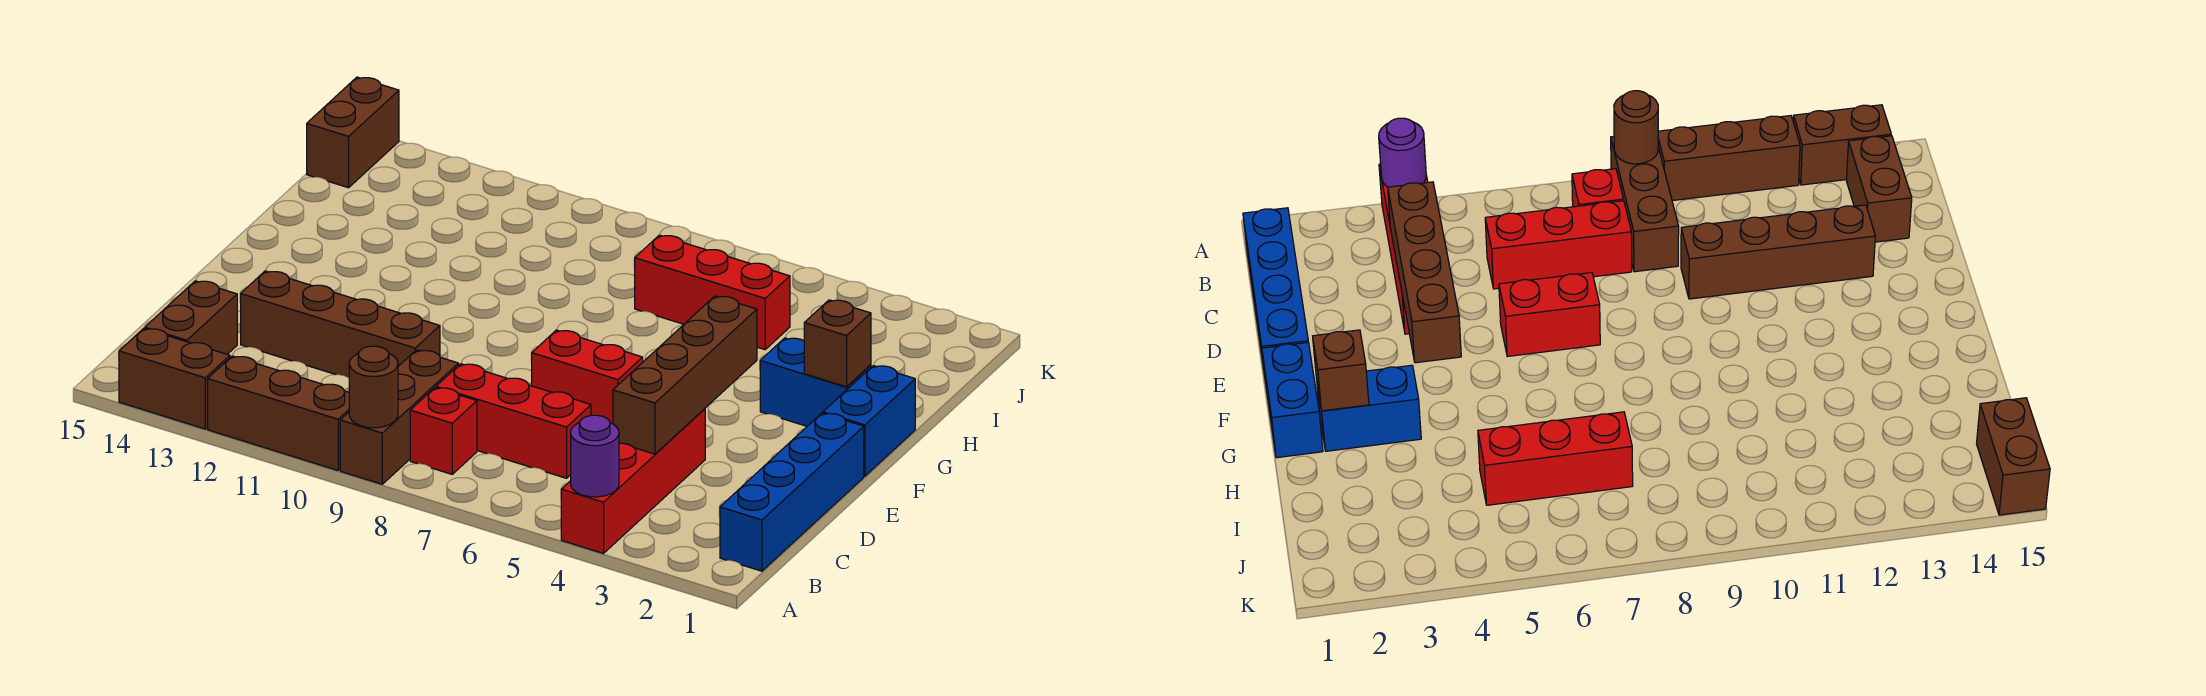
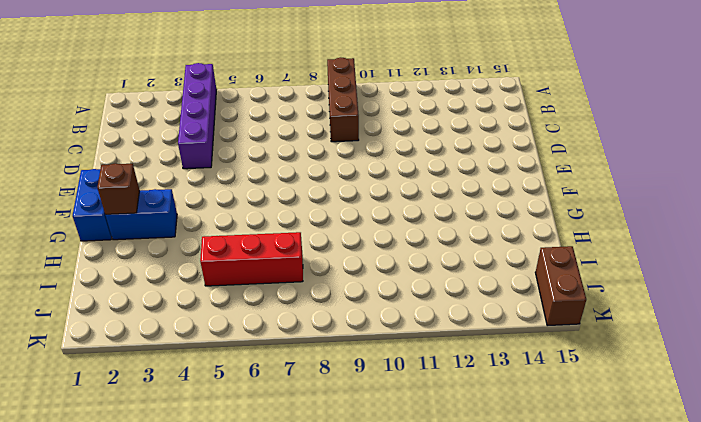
purple brick A4:D4 level 1 -> red brick A4:D4 level 1
none -> brown brick A10:A12 level 1
none -> brown brick A13:A14 level 1
none -> blue brick B1:E1 level 1

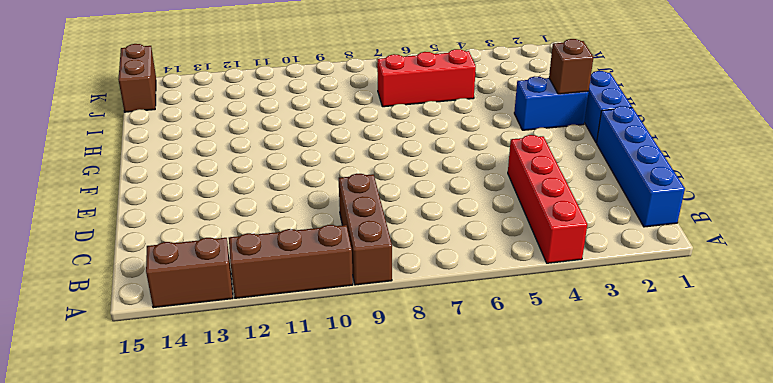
none -> red brick B8 level 1
none -> brown brick B14:C14 level 1
none -> red brick C6:C8 level 1

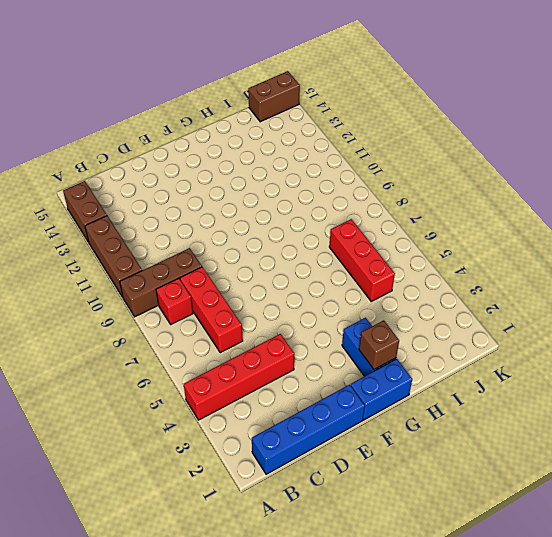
none -> brown brick B14:C14 level 1
none -> brown brick D10:D13 level 1
none -> red brick E6:E7 level 1

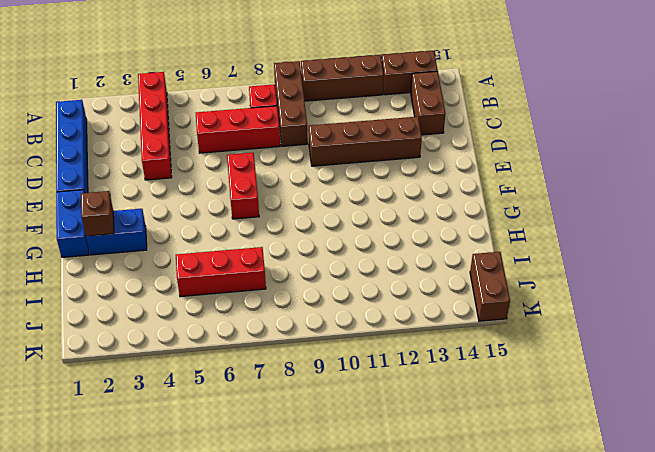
red brick E7:F7 level 1 -> red brick E6:E7 level 1
none -> purple round brick A4 level 2
none -> brown round brick A9 level 2
none -> brown brick C4:F4 level 2

